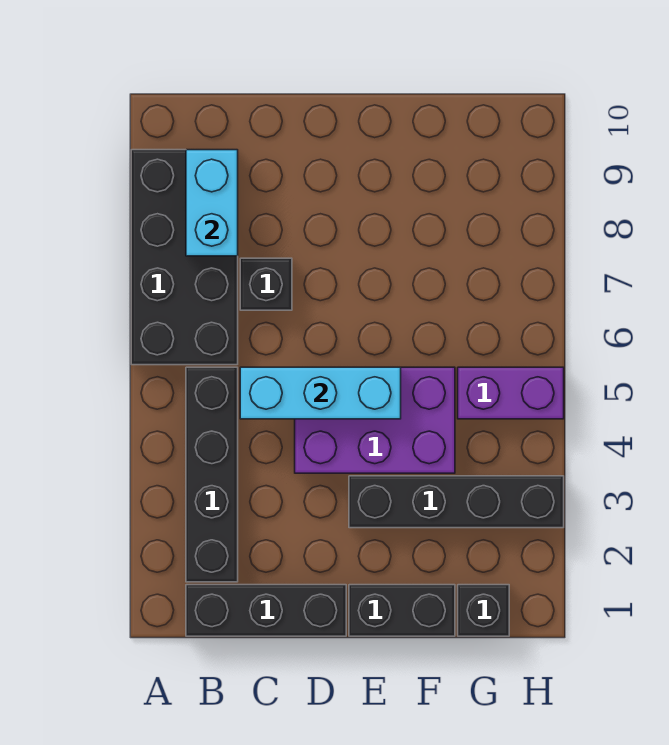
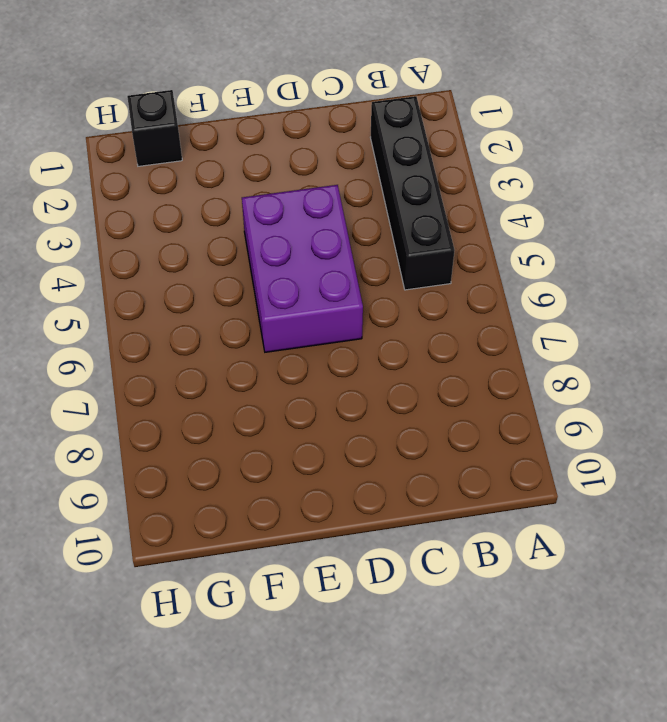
purple brick D4:E6 level 1 -> purple brick D4:F5 level 1
none -> black brick A6:B9 level 1
none -> black brick B1:D1 level 1

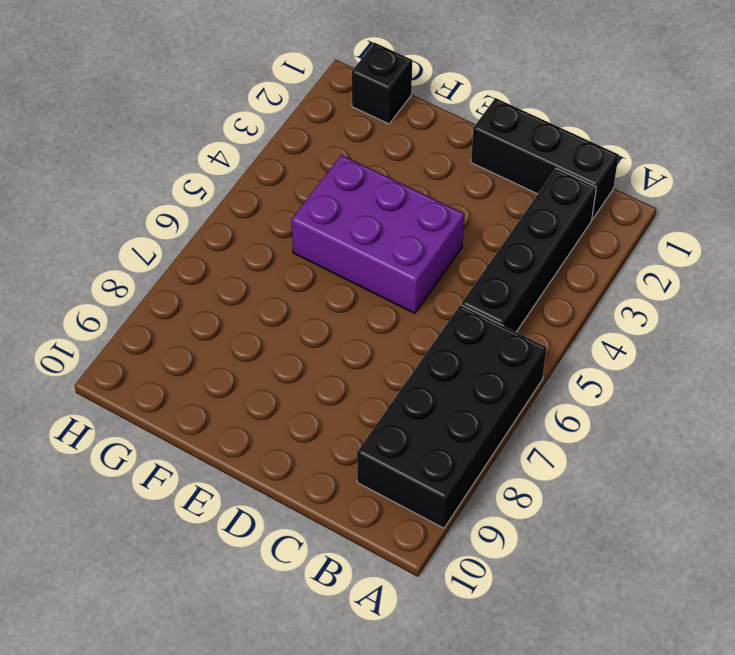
none -> black brick C7 level 1
none -> black brick E1:F1 level 1

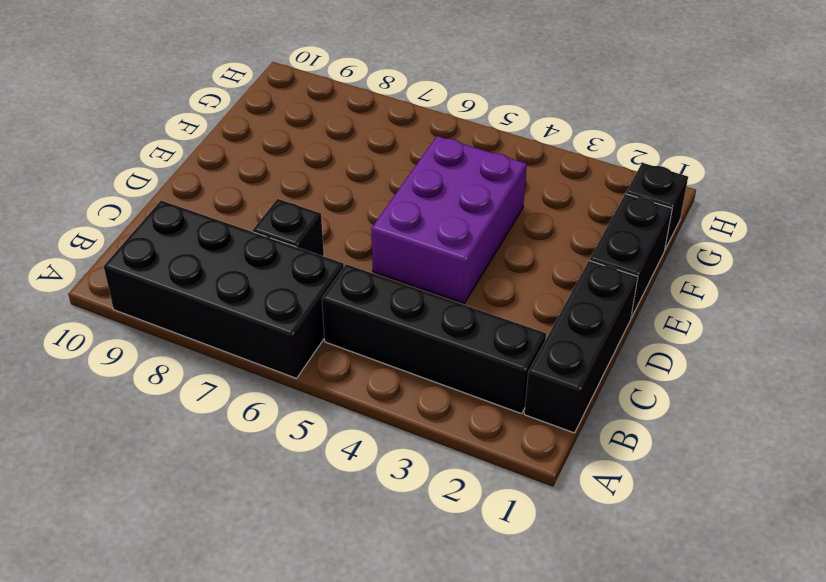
none -> black brick E3:H3 level 1
none -> purple brick G5:H5 level 1

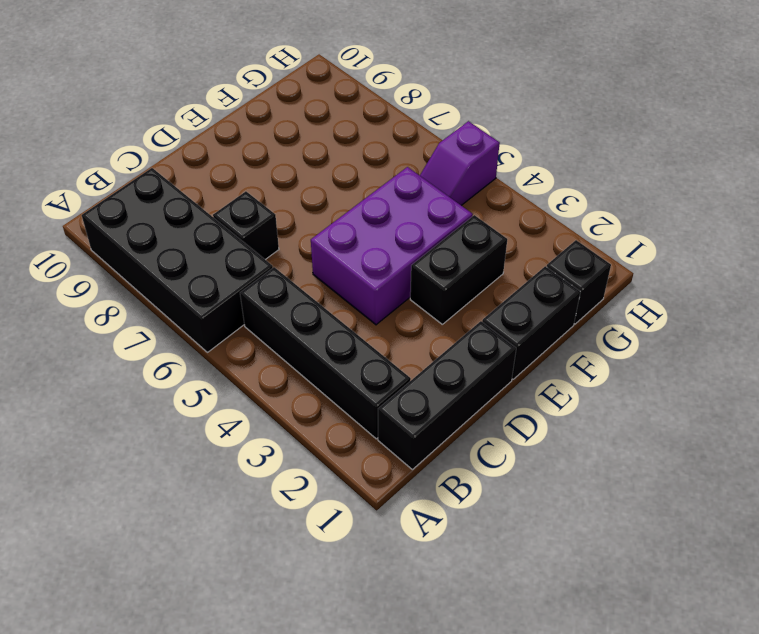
black brick E3:F3 level 1 -> black brick E3:H3 level 1
purple slope G5:H5 level 1 top H -> purple brick G5:H5 level 1
none -> cyan brick B8:B9 level 2
none -> cyan brick C5:E5 level 2

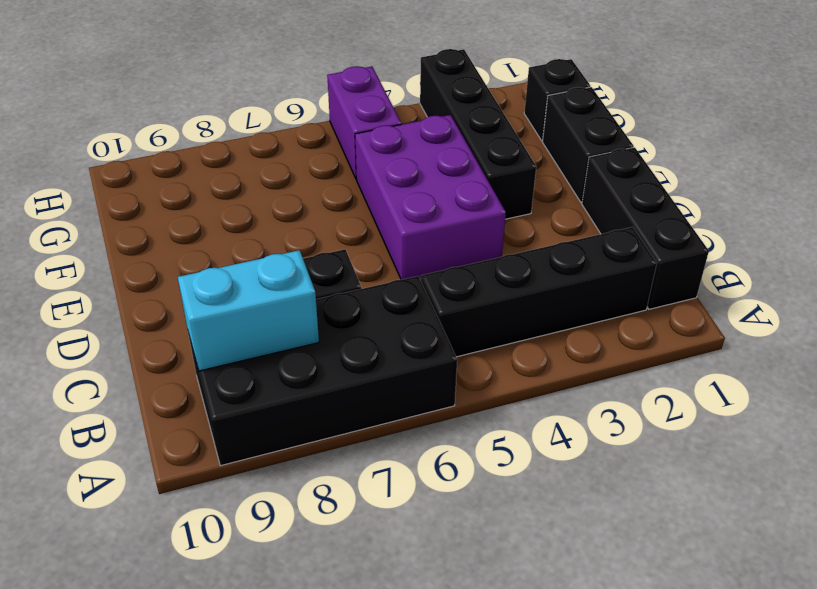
none -> cyan brick C5:E5 level 2

